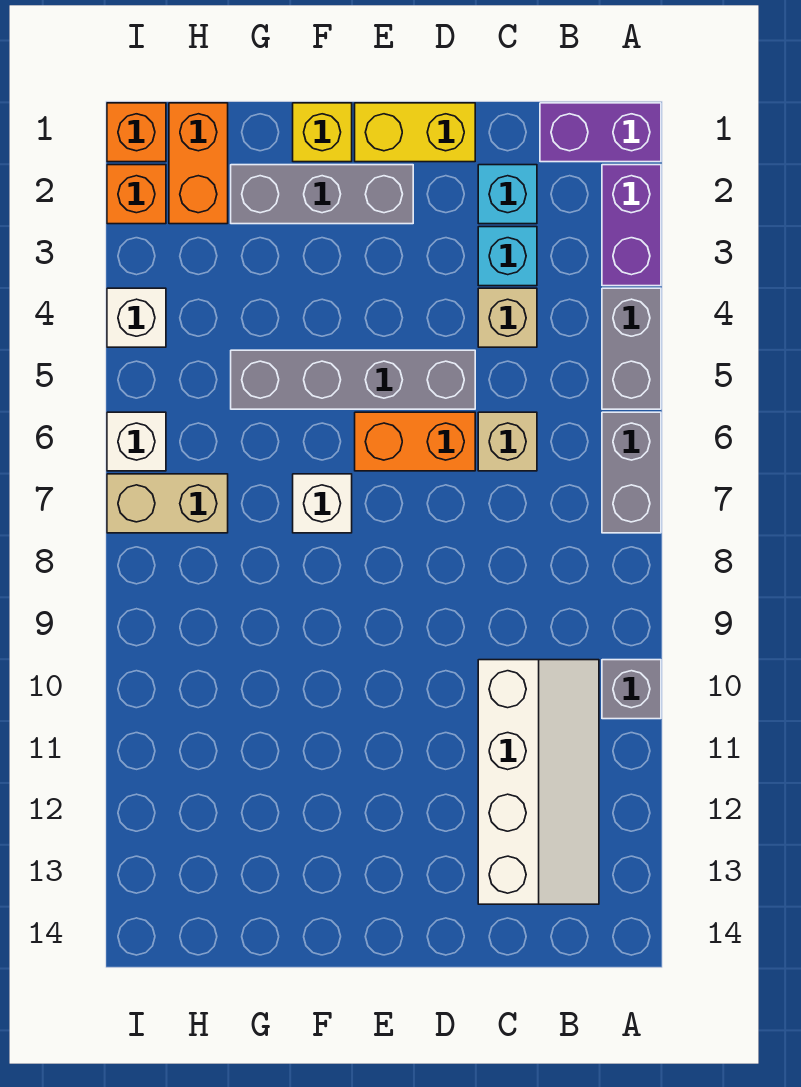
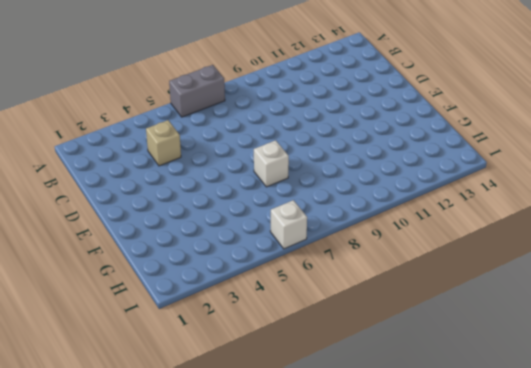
none -> purple brick A1:B1 level 1
none -> purple brick A2:A3 level 1
none -> grey brick A4:A5 level 1

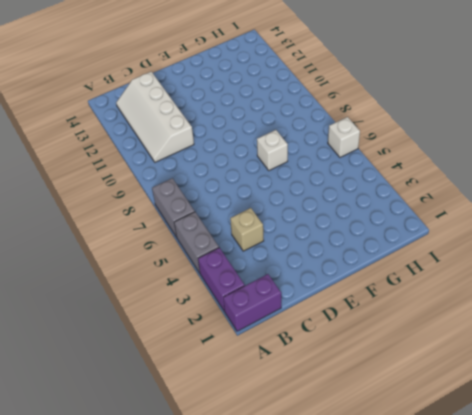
none -> grey brick A10 level 1
none -> cyan brick C2 level 1
none -> cyan brick C3 level 1

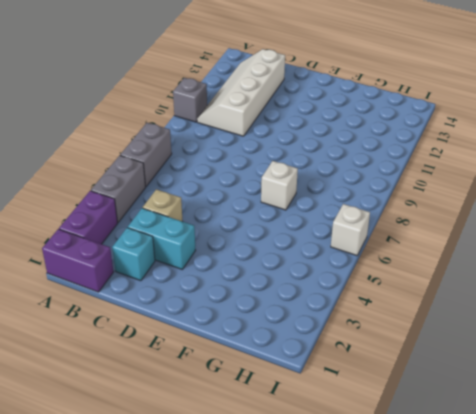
cyan brick C3:D3 level 1 -> cyan brick C3 level 1
none -> tan brick C6 level 1
none -> yellow brick D1:E1 level 1
none -> grey brick D5:G5 level 1

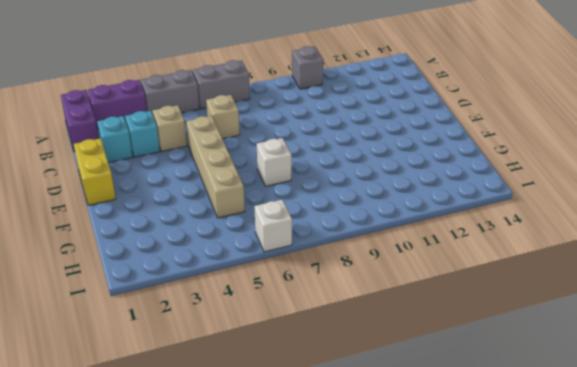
tan brick D5:G5 level 1 -> grey brick D5:G5 level 1
none -> white slope B10:C13 level 1 top C
none -> orange brick D6:E6 level 1
none -> grey brick E2:G2 level 1

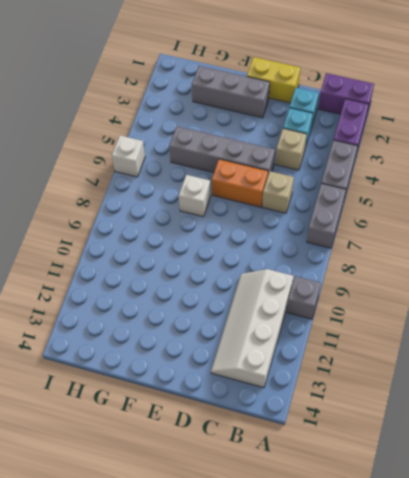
white slope B10:C13 level 1 top B -> white slope B10:C13 level 1 top C
none -> yellow brick F1 level 1
none -> orange brick H1:H2 level 1
none -> tan brick H7:I7 level 1

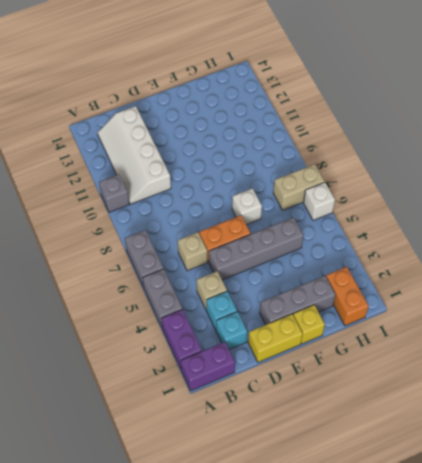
none -> orange brick I1 level 1
none -> orange brick I2 level 1
none -> white brick I4 level 1

